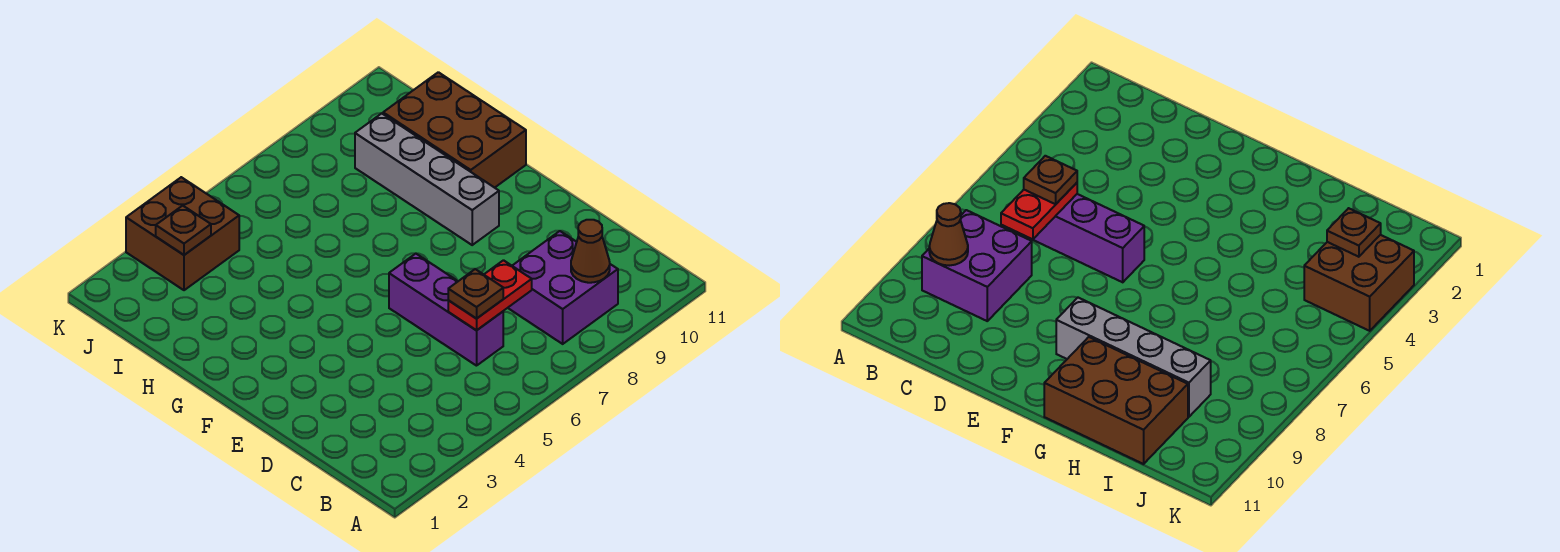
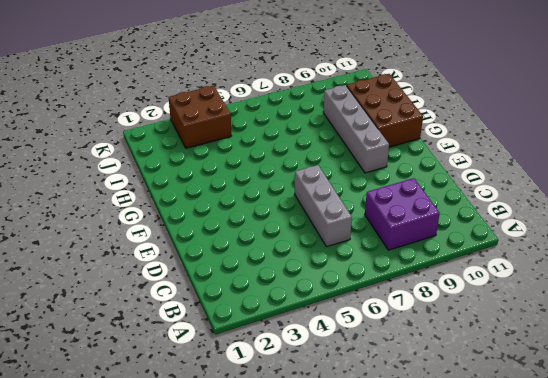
grey brick C6:E6 level 1 -> purple brick C6:E6 level 1
none -> brown cone B9 level 2
none -> red plate C6:C7 level 2

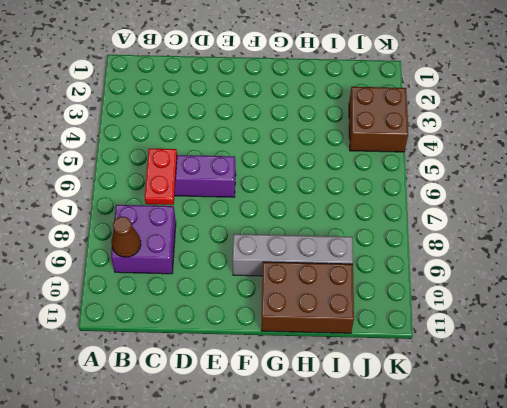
none -> brown plate J3 level 2
none -> brown plate C6 level 3

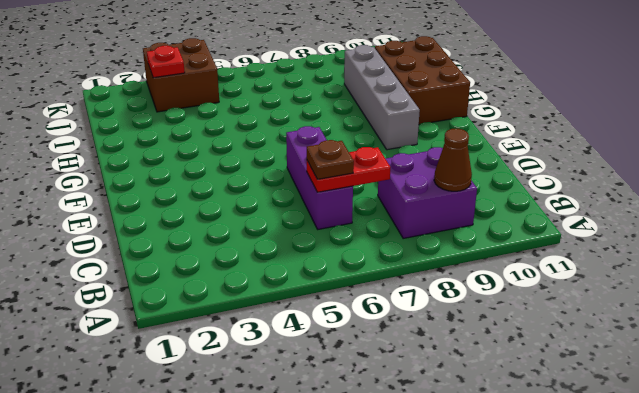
red plate J3 level 2 -> brown plate J3 level 2

